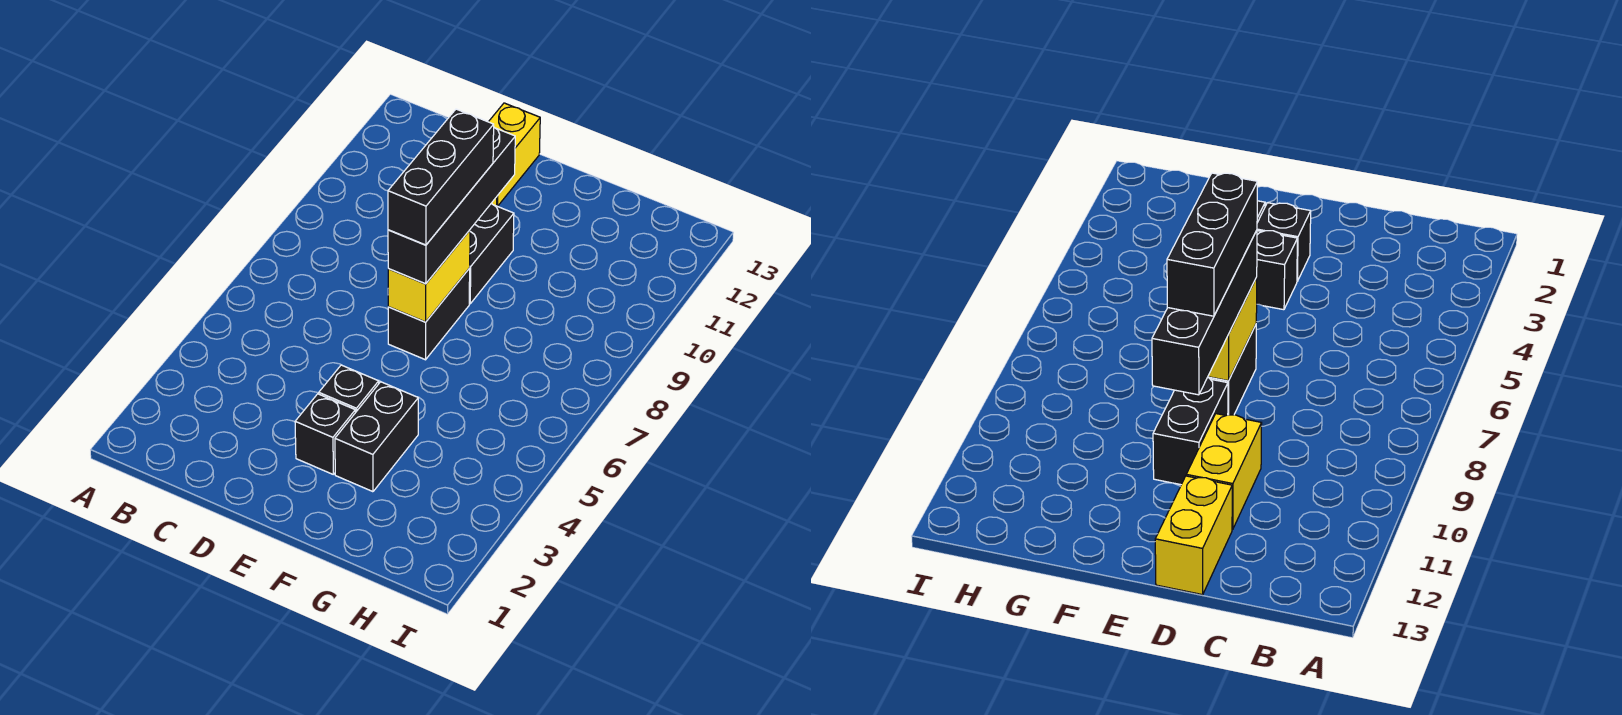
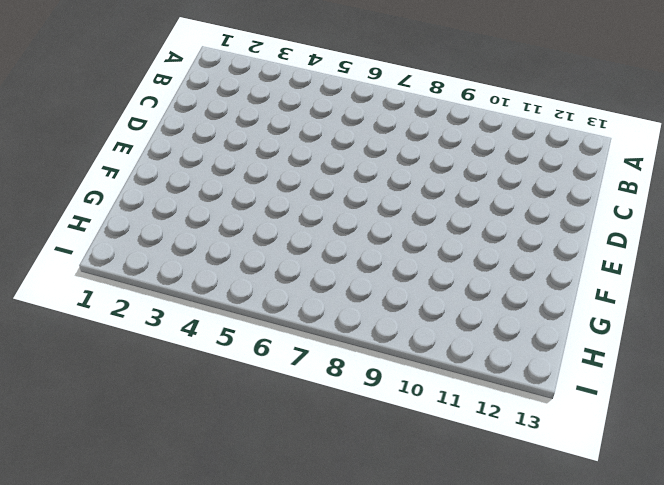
none -> yellow brick D10:D11 level 1
none -> yellow brick D12:D13 level 1

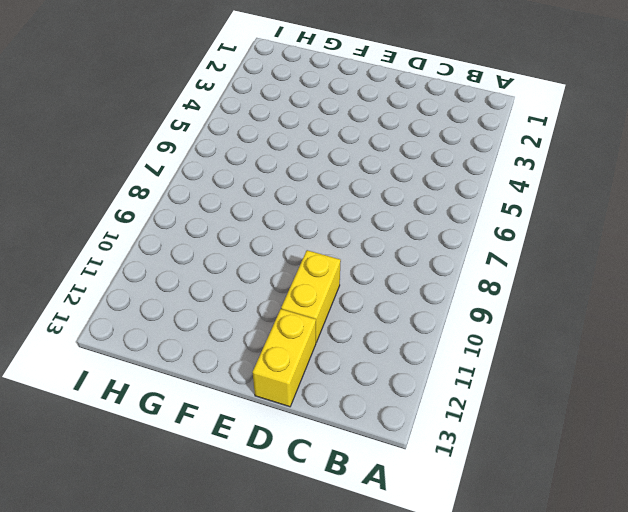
none -> black brick E3 level 1
none -> black brick E4 level 1

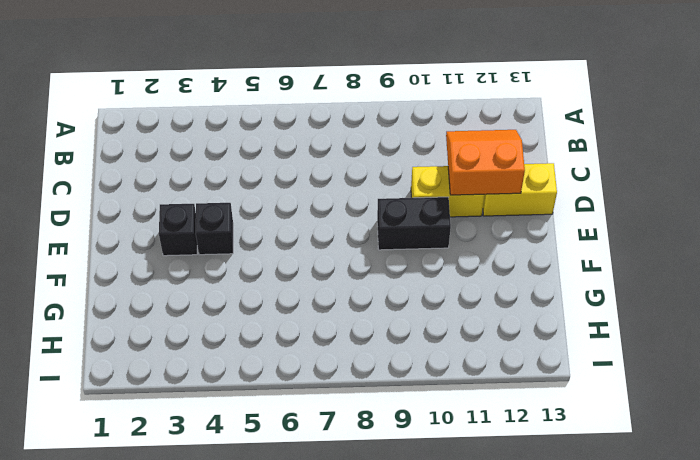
orange slope C11:D12 level 2 top D -> none
none -> black brick E7:E8 level 1
none -> black brick F3:F4 level 1

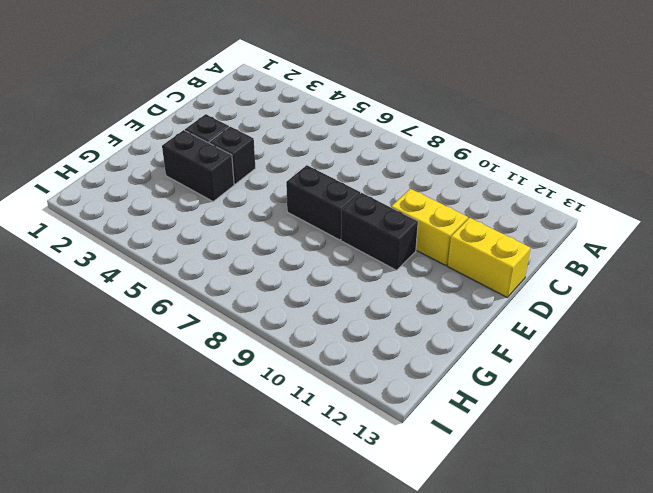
none -> yellow brick E7:E8 level 2
none -> black brick E7:E10 level 3

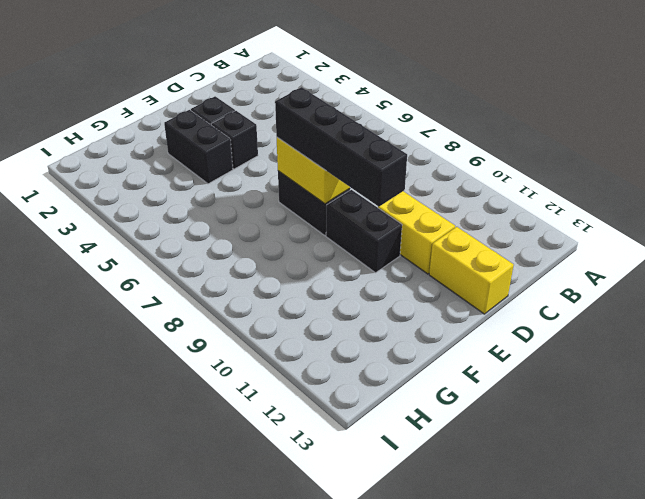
none -> black brick E7:E9 level 4

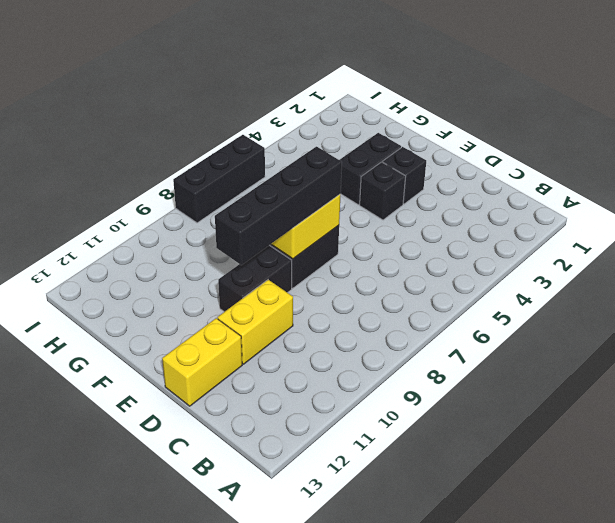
black brick I6:I8 level 1 -> black brick E7:E9 level 4

